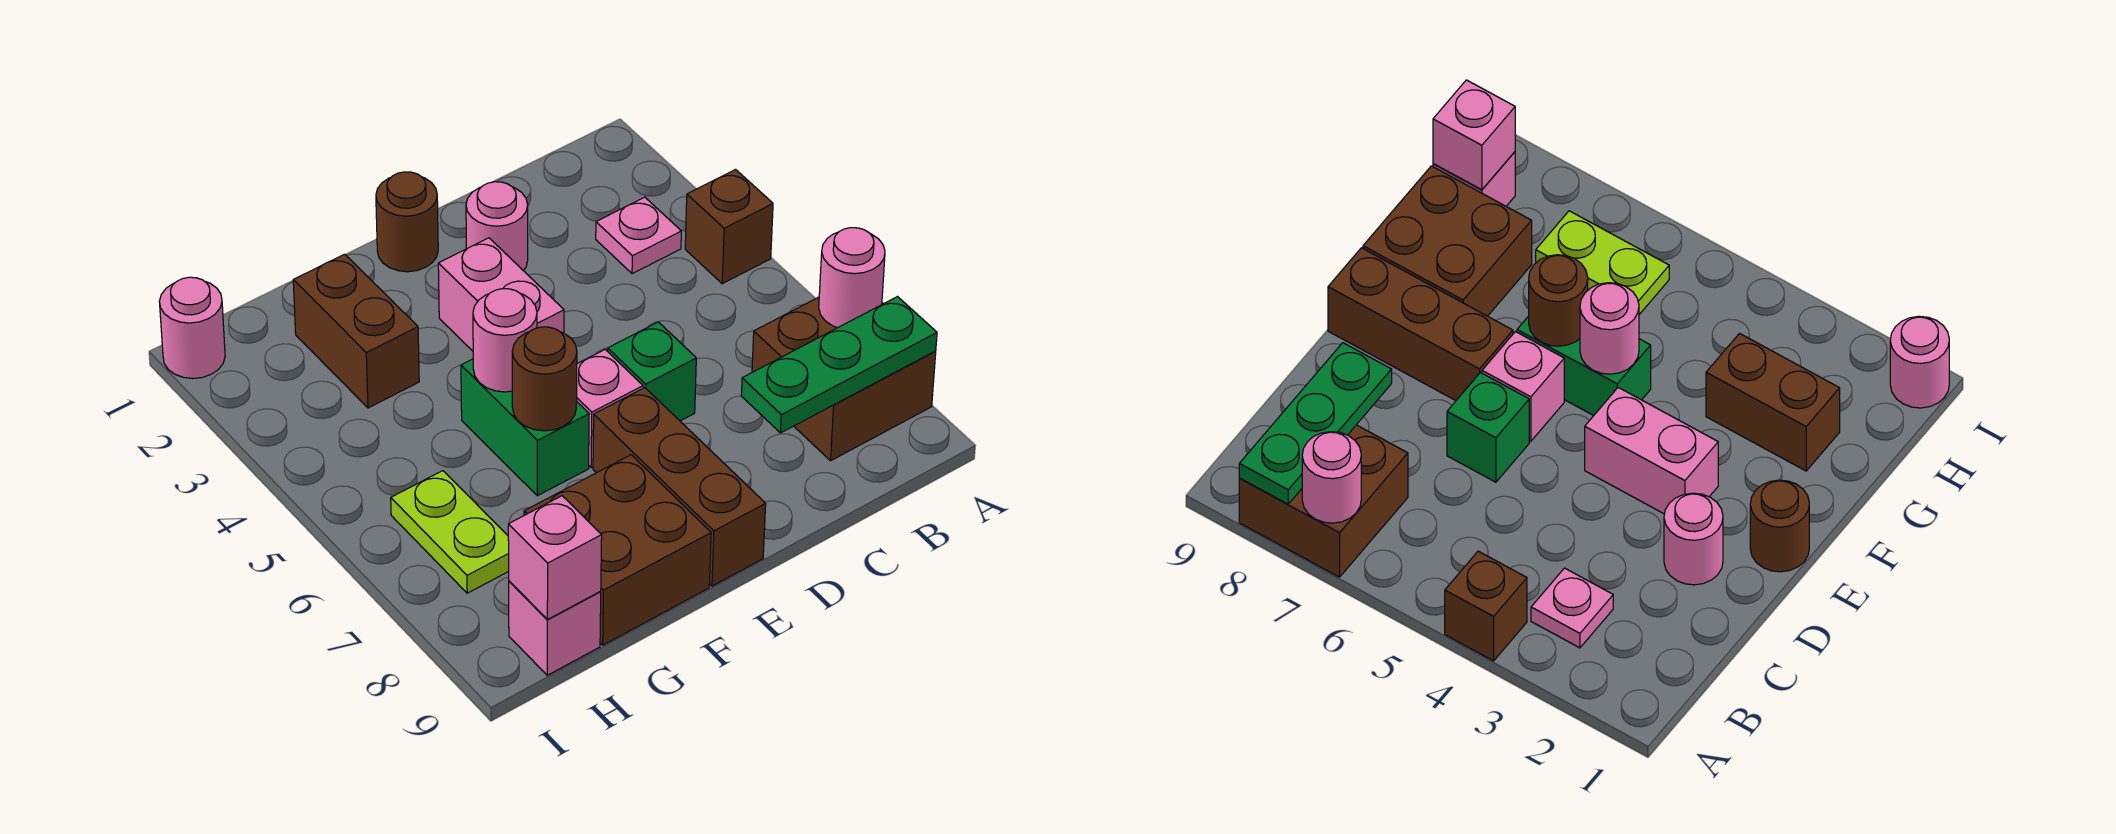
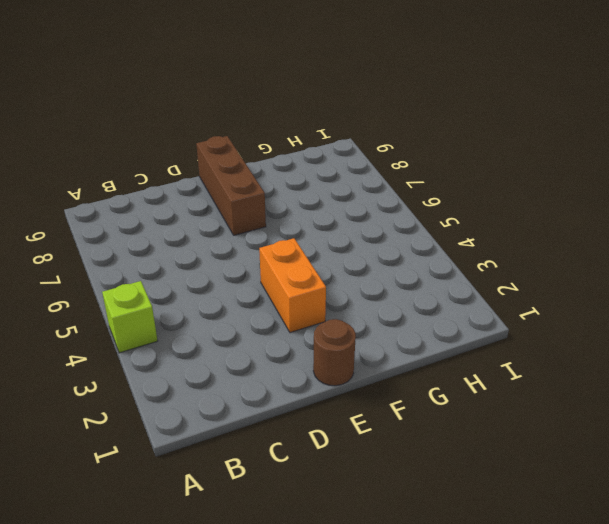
lime brick A4 level 1 -> brown brick A4 level 1
orange brick E3:E4 level 1 -> pink brick E3:E4 level 1
none -> brown brick A7:B8 level 1
none -> pink plate B3 level 1
none -> pink round brick D2 level 1

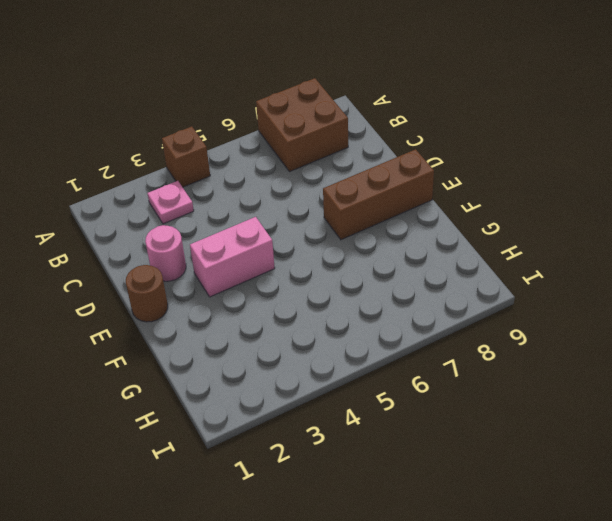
none -> green brick D6 level 1
none -> pink brick E6 level 1
none -> green brick F5:F6 level 1

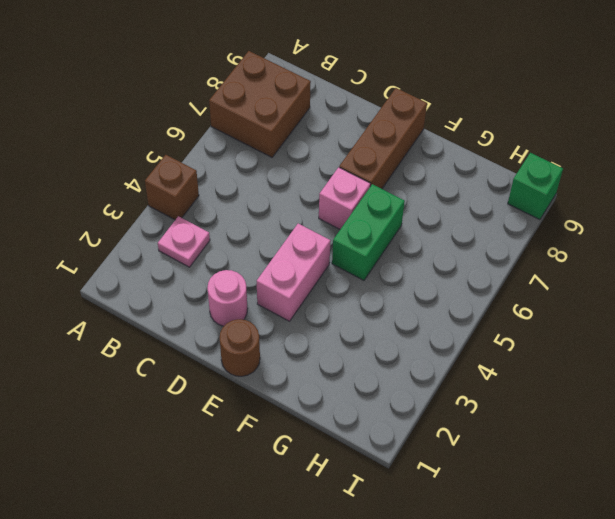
green brick I9 level 1 -> green brick D6 level 1
none -> brown brick F8:G9 level 1
none -> brown brick G2:G3 level 1
none -> lime plate H6:H7 level 1

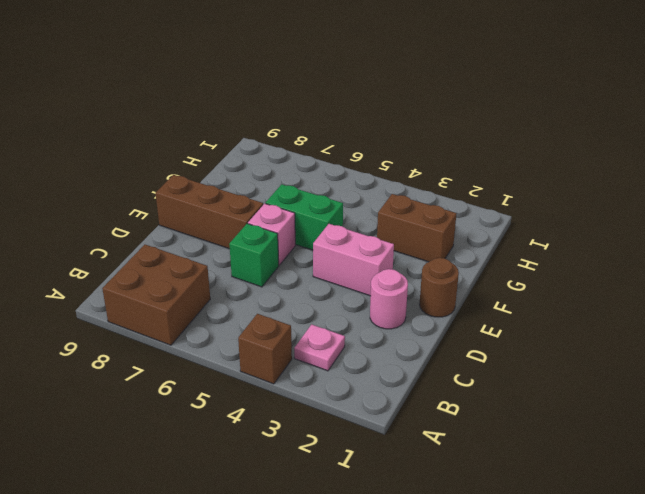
none -> brown brick F8:G9 level 1
none -> lime plate H6:H7 level 1
none -> pink brick H9 level 1

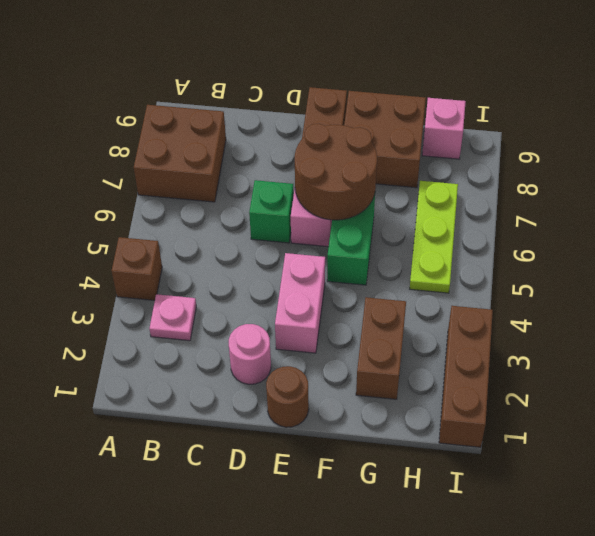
brown round brick E6:F7 level 2 -> brown round brick F6 level 2
lime plate H5:H7 level 1 -> lime plate H6:H7 level 1
brown brick I1:I3 level 1 -> pink round brick I1 level 1
none -> pink round brick A7 level 2
none -> green plate A8:C8 level 2
none -> pink round brick F5 level 2

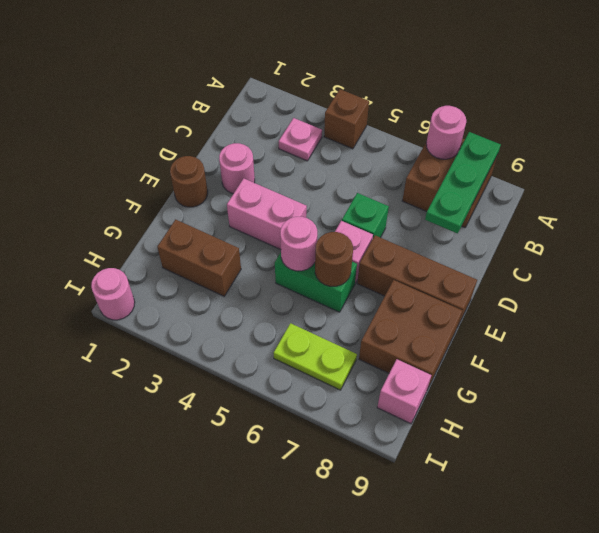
none -> pink brick H9 level 2

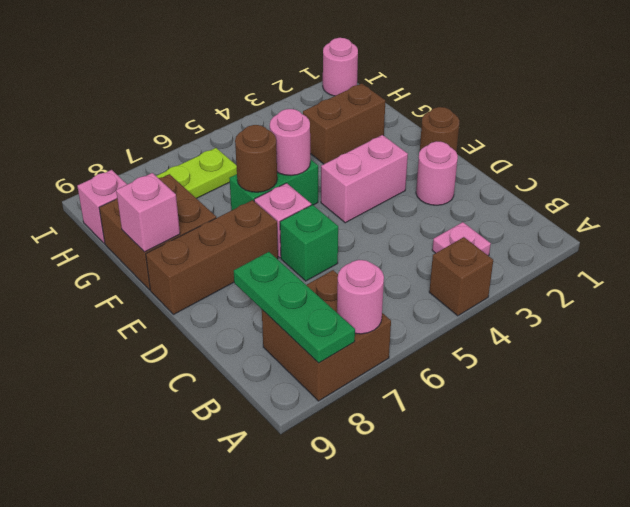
pink brick F9 level 2 -> pink brick H9 level 2

